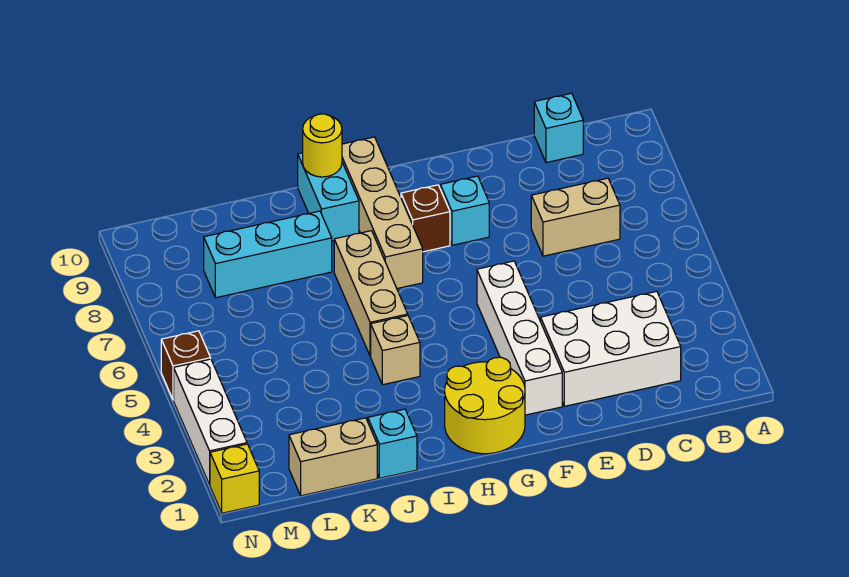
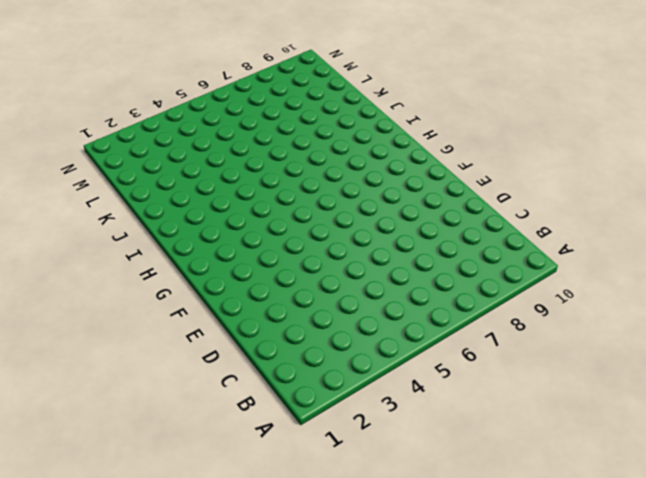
none -> white brick C2:E3 level 1
none -> tan brick C7:D7 level 1
none -> cyan brick C10 level 1

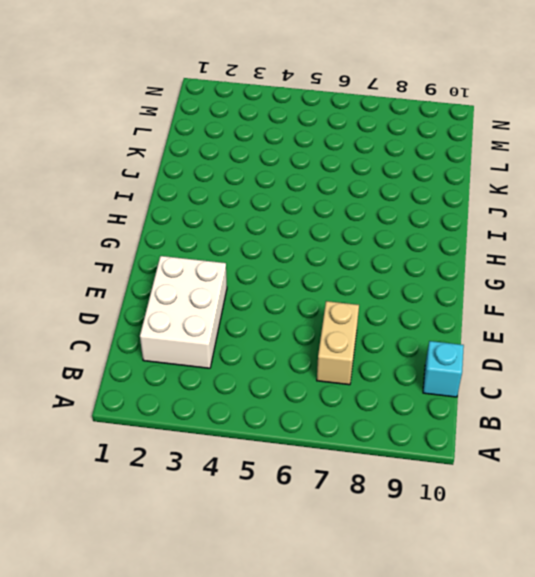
none -> white brick F2:F5 level 1
none -> cyan brick F8 level 1
none -> yellow round brick G1:H2 level 1

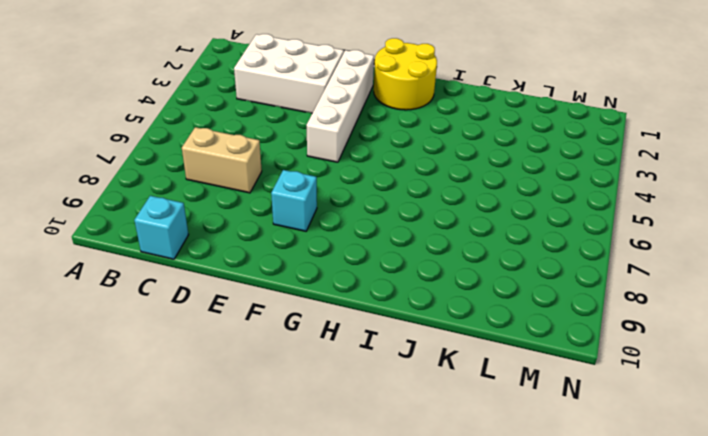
none -> brown brick G8 level 1
none -> tan brick H7:H10 level 1
none -> tan brick I4 level 1

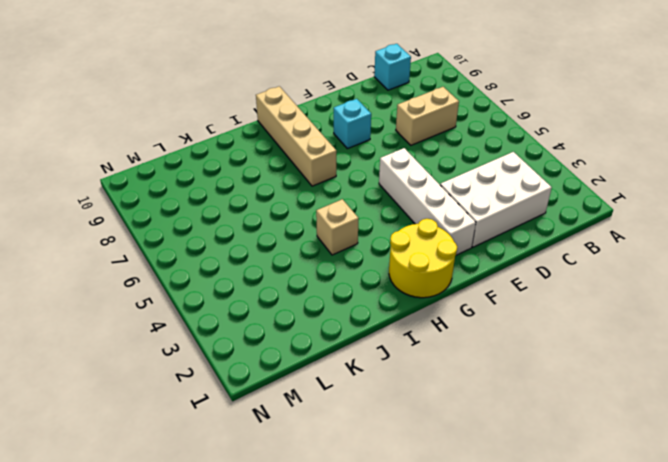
none -> brown brick G8 level 1
none -> tan brick I5:I7 level 1
none -> cyan brick I9:I10 level 1

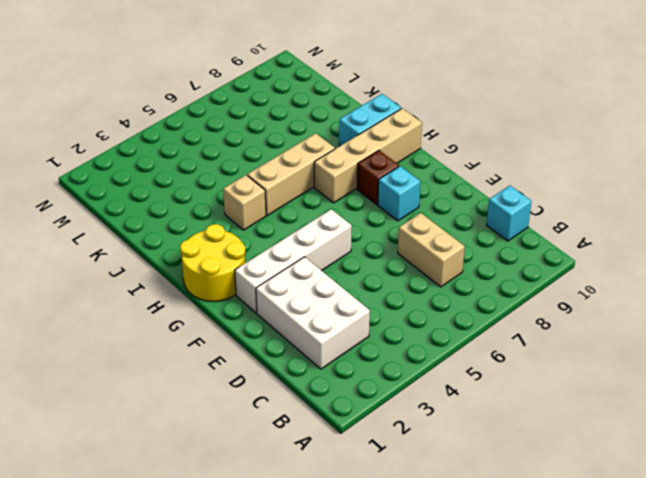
none -> cyan brick J1 level 1
none -> cyan brick J8:L8 level 1
none -> tan brick K1:L1 level 1

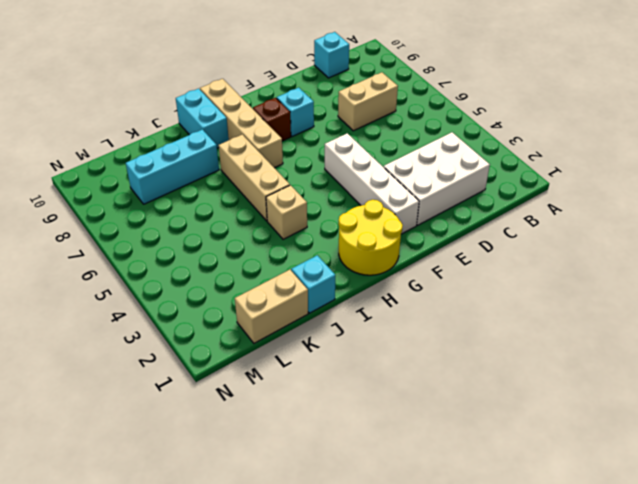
none -> yellow brick N1 level 1
none -> white brick N2:N4 level 1
none -> brown brick N5 level 1

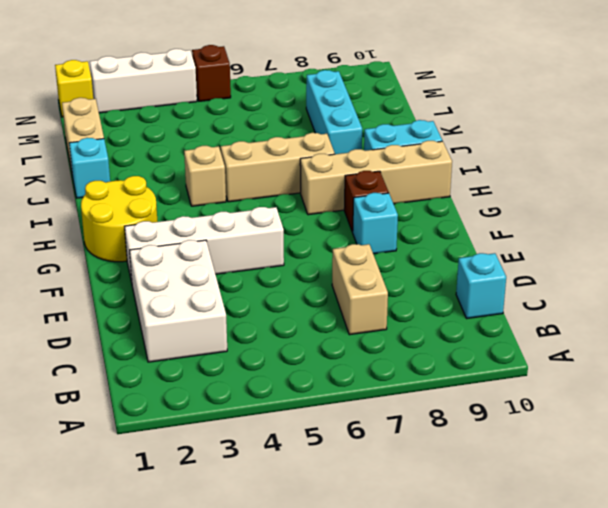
none -> yellow round brick I10 level 2

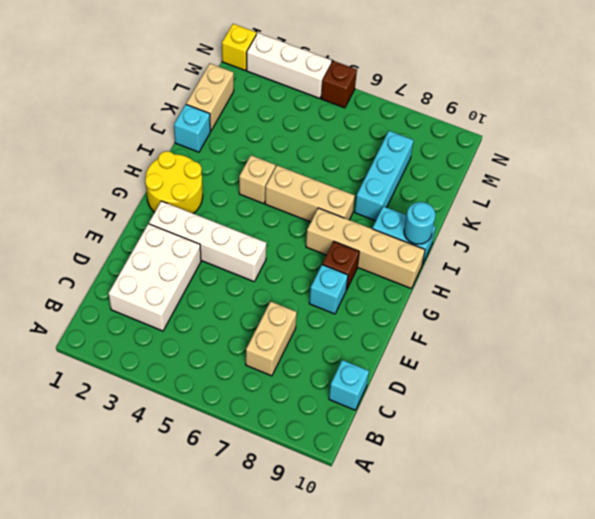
cyan round brick I10 level 2 -> yellow round brick I10 level 2

